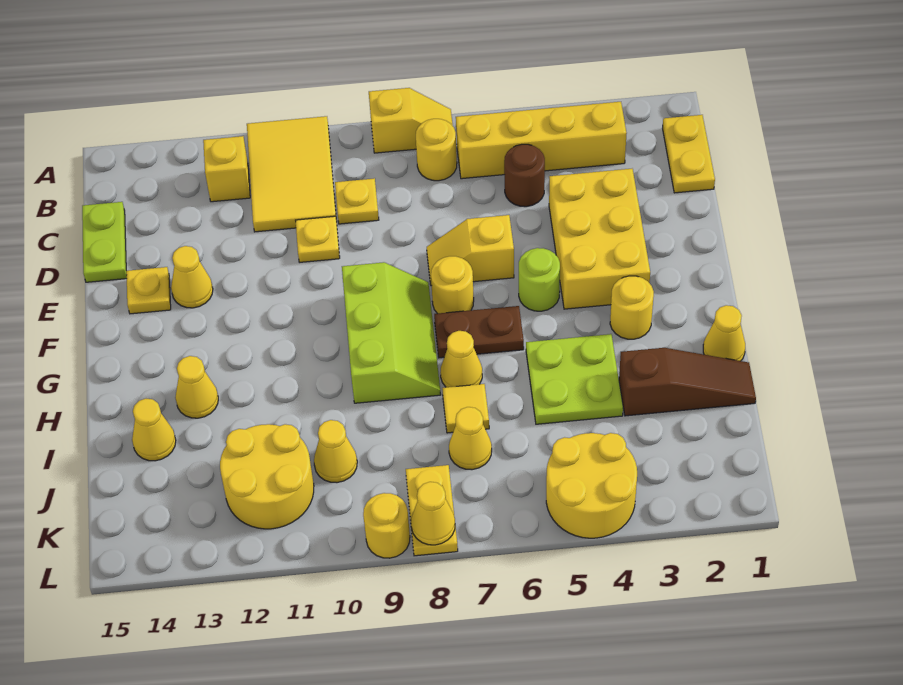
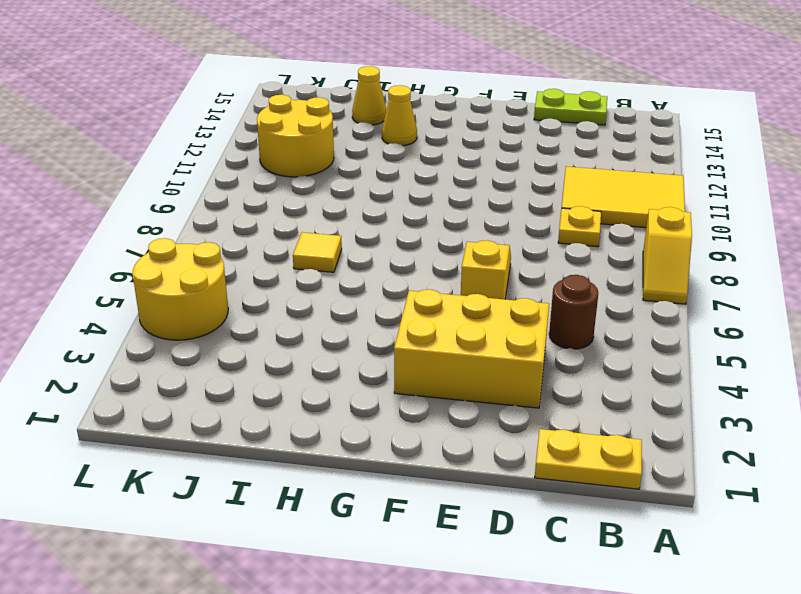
none -> yellow brick B3:B6 level 1
none -> yellow round brick B7 level 1
none -> yellow brick B12 level 1
none -> yellow plate D10 level 1

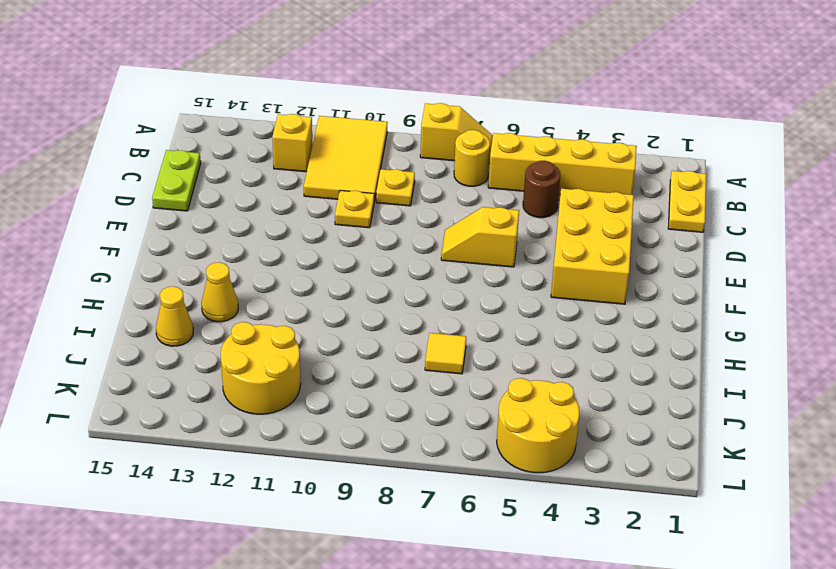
none -> yellow cone E13 level 1
none -> yellow plate E14 level 1
none -> lime round brick F5 level 1
none -> yellow round brick F7 level 1

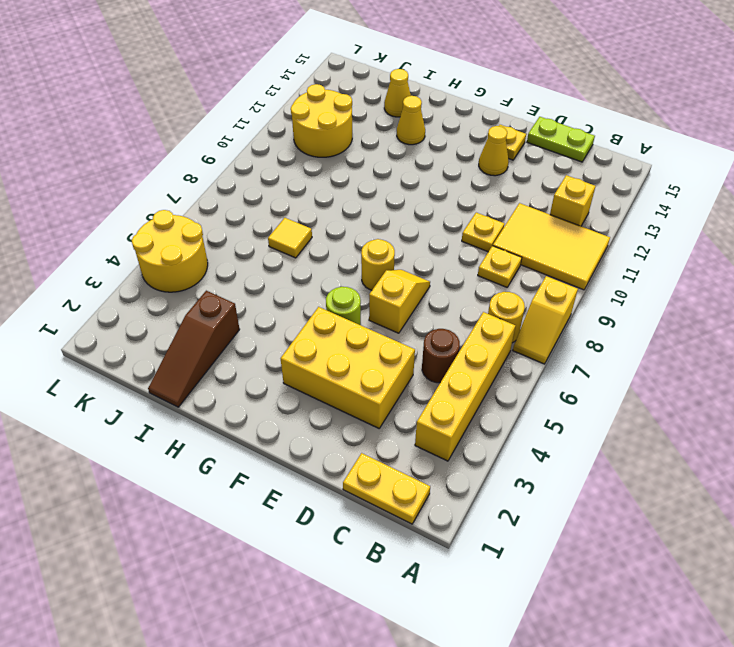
none -> lime slope F8:H9 level 1 top 9
none -> yellow round brick G3 level 1
none -> brown plate G6:G7 level 1
none -> yellow cone H1 level 1

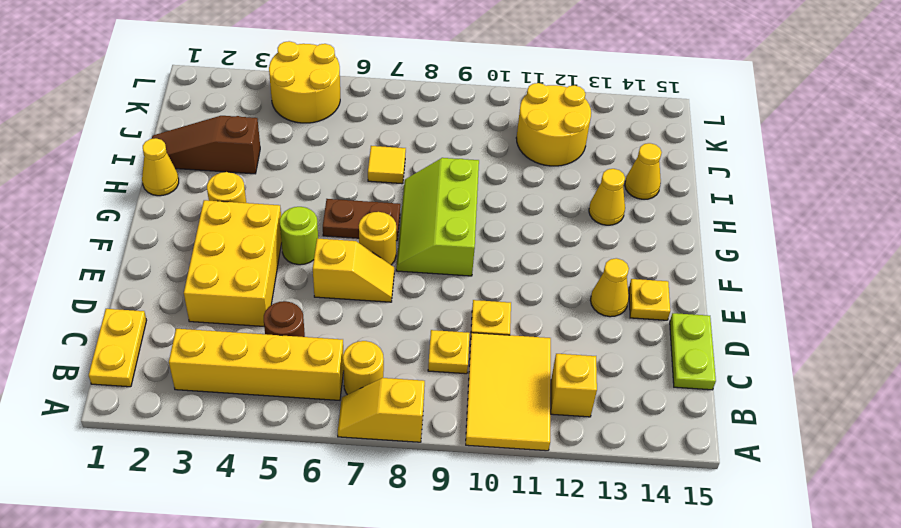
none -> lime plate H4:I5 level 1
none -> yellow cone H7 level 1
none -> yellow cone J7 level 1
none -> yellow cone J10 level 1

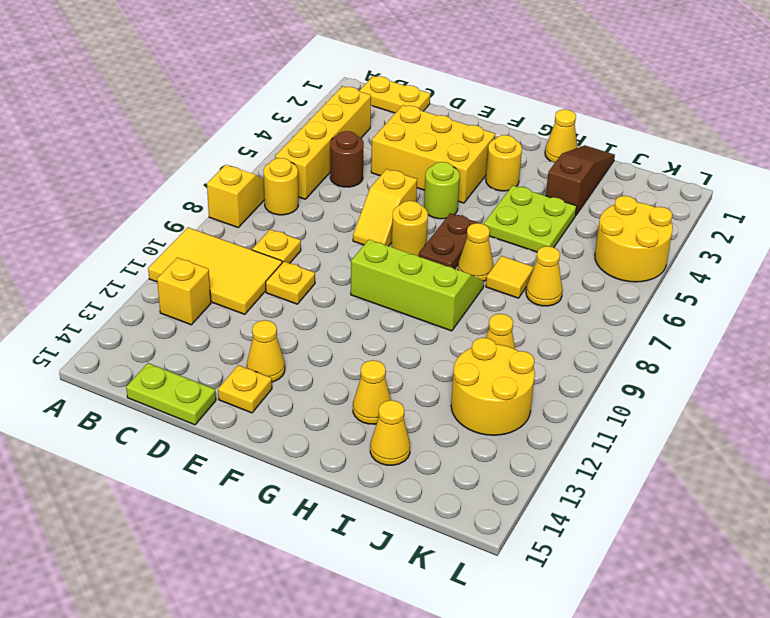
none -> yellow plate K8:L8 level 1
none -> yellow round brick L9 level 1
none -> yellow cone L8 level 2

